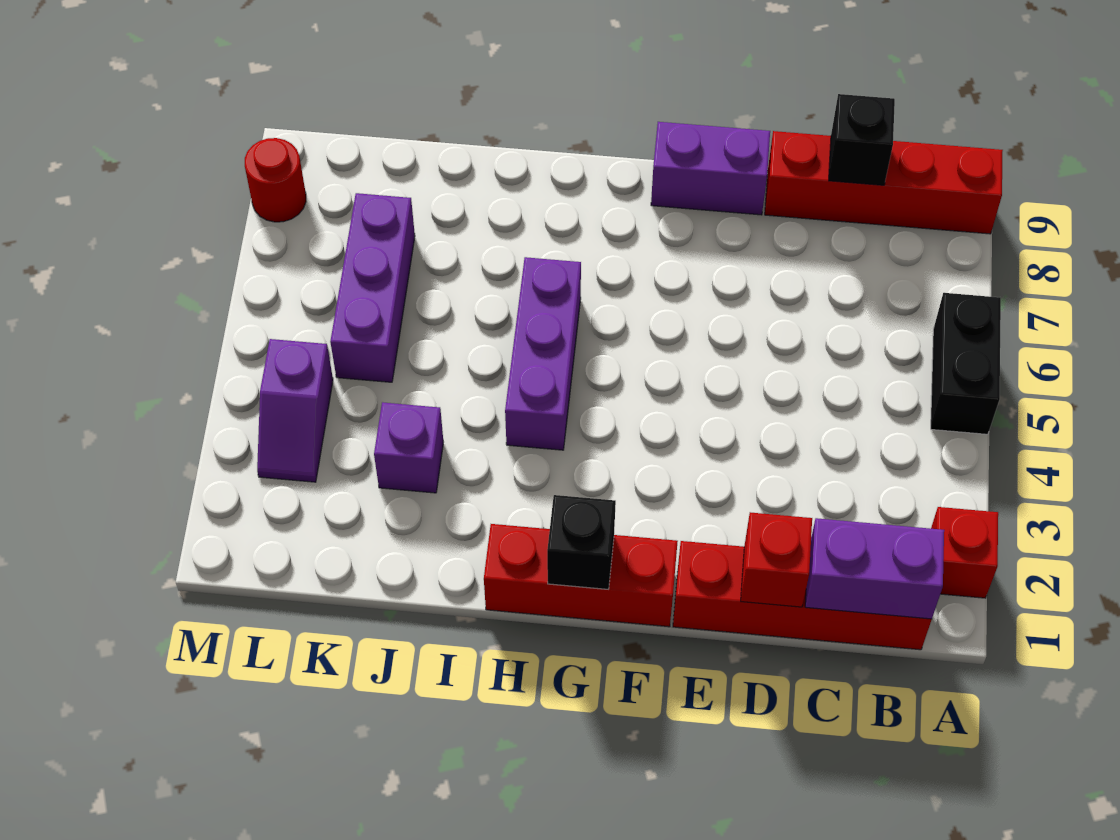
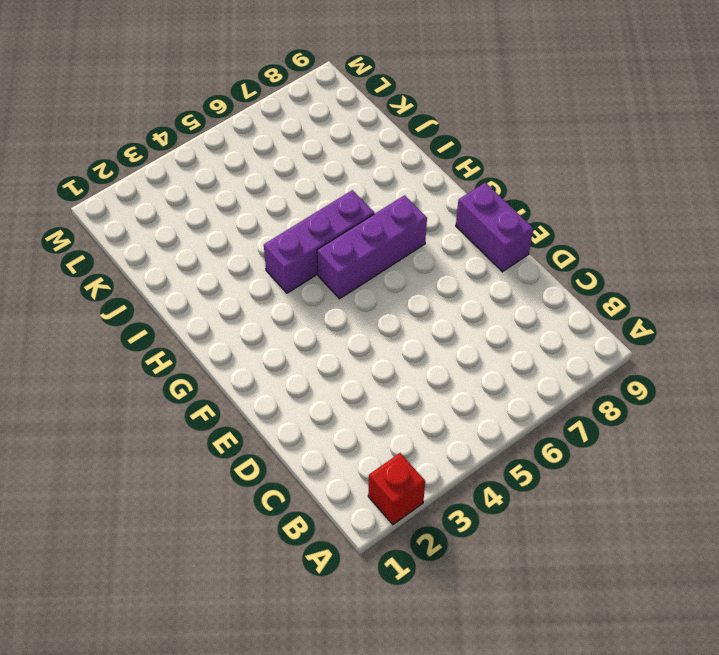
purple brick G5:G7 level 1 -> purple brick K5:K7 level 1
none -> black brick A5:A6 level 1
none -> red brick A9:D9 level 1
none -> red brick B1:E1 level 1

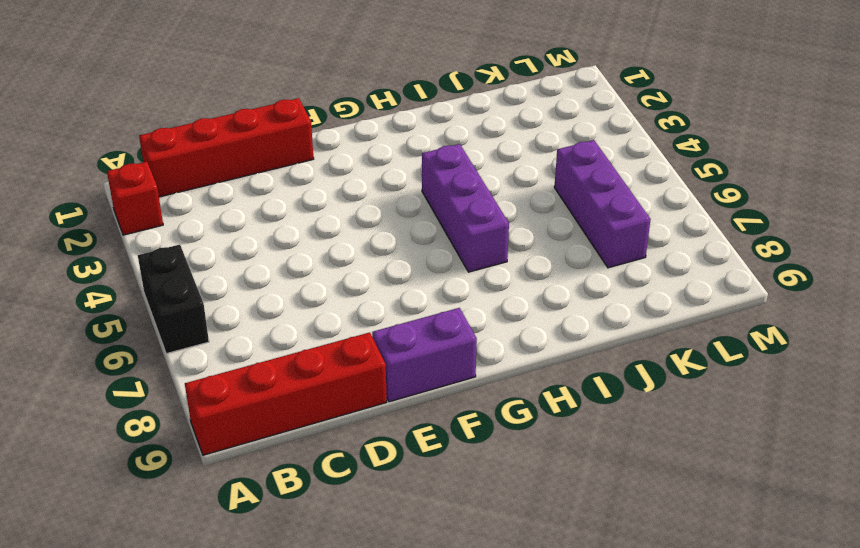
none -> red brick F1:H1 level 1
none -> purple brick J3 level 1
none -> purple slope L3:L4 level 1 top 4

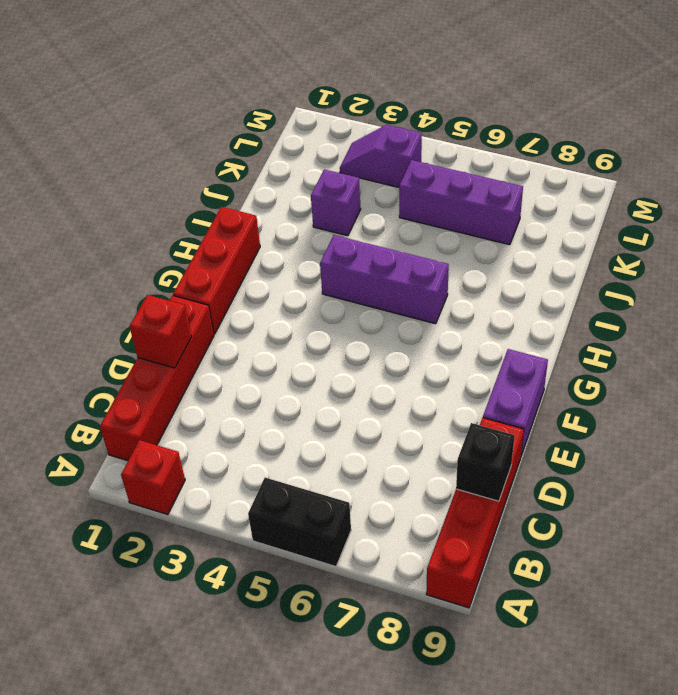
none -> red round brick M8 level 1
none -> purple brick B1:C1 level 2
none -> black brick G1 level 2

